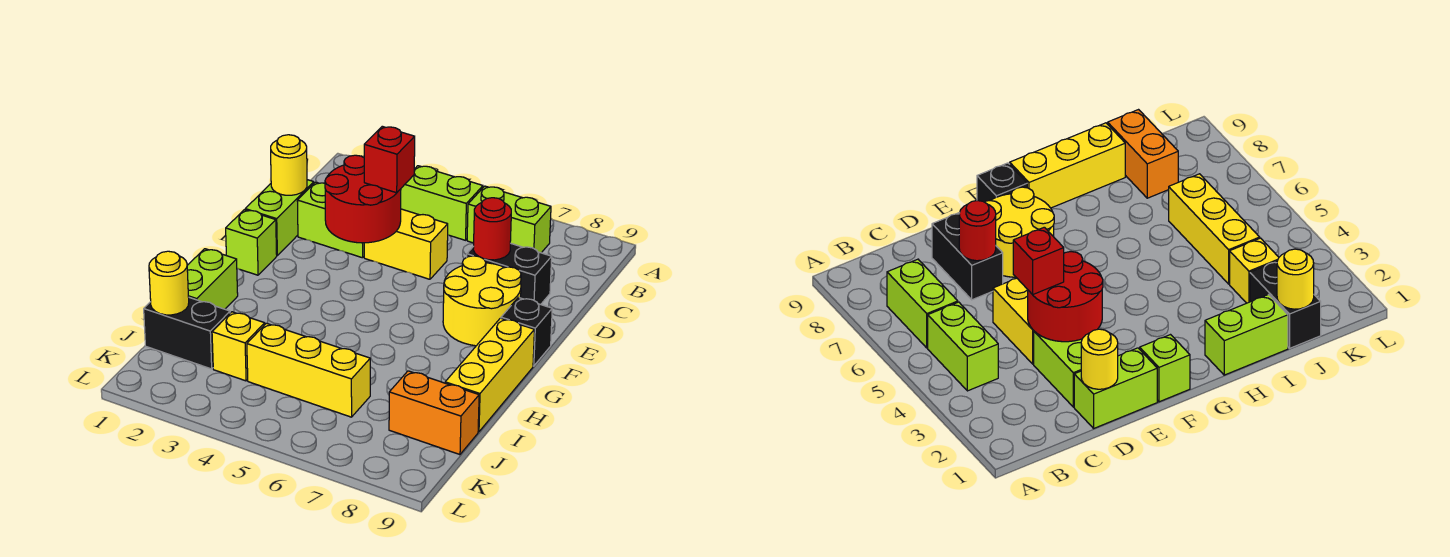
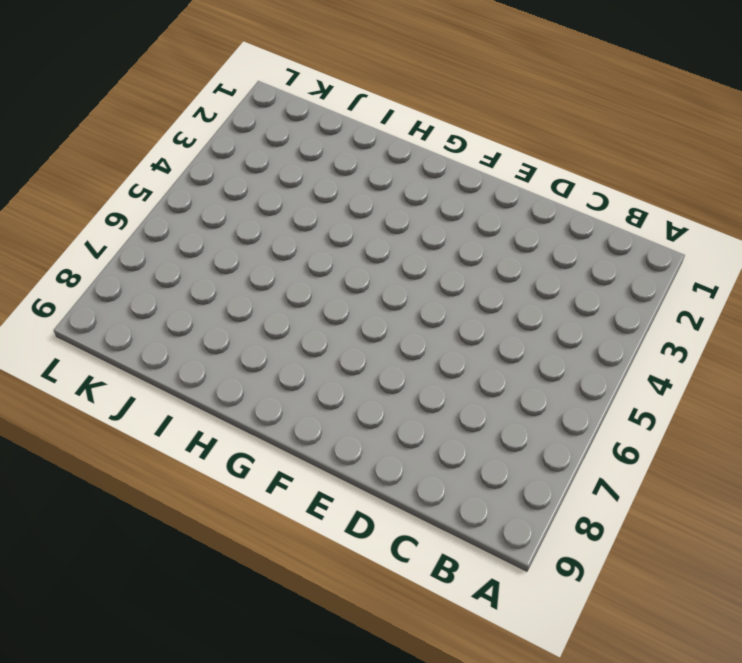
none -> lime brick B4:B5 level 1
none -> lime brick B6:B7 level 1
none -> lime brick D1:E1 level 1

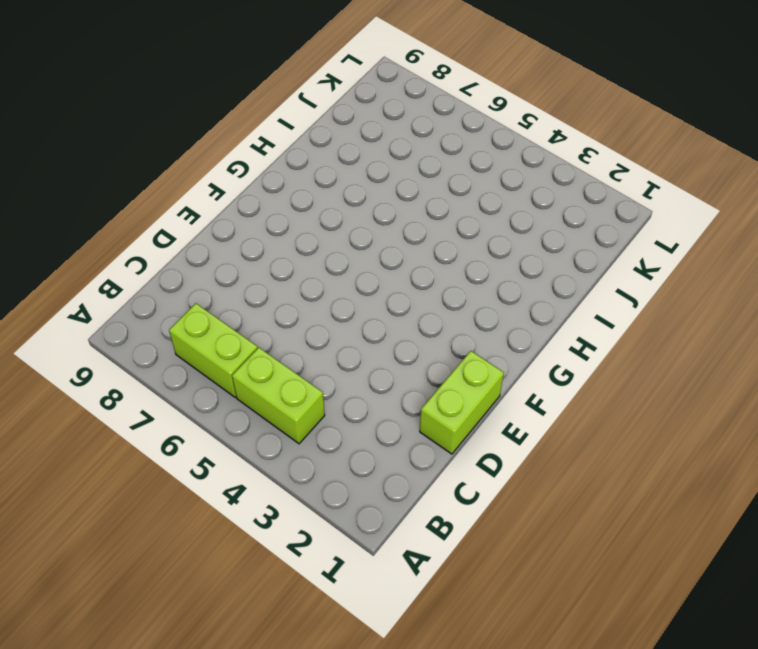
none -> lime brick D2:D3 level 1
none -> yellow brick D4:D5 level 1
none -> black brick D7:D8 level 1

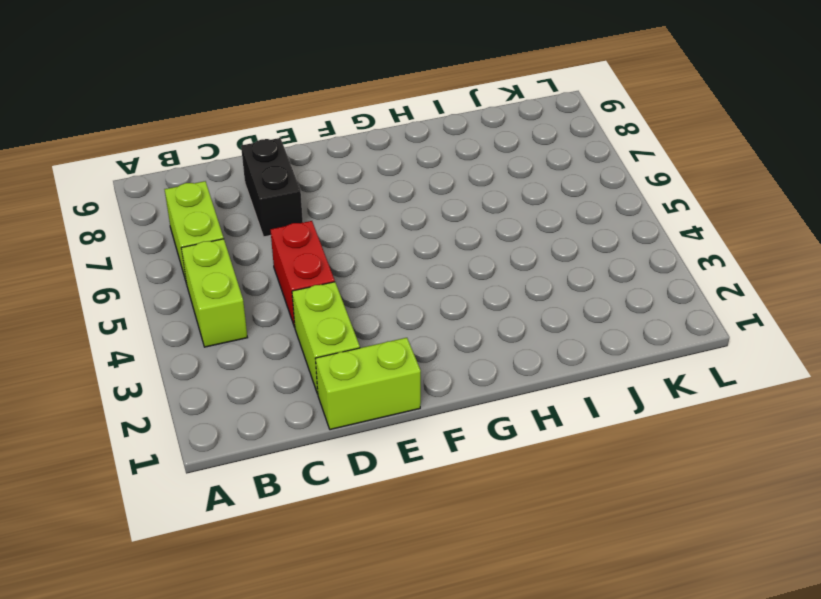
red brick D4:D5 level 1 -> yellow brick D4:D5 level 1
none -> yellow round brick E7:F8 level 1
none -> lime brick F1 level 1
none -> black brick F9 level 1

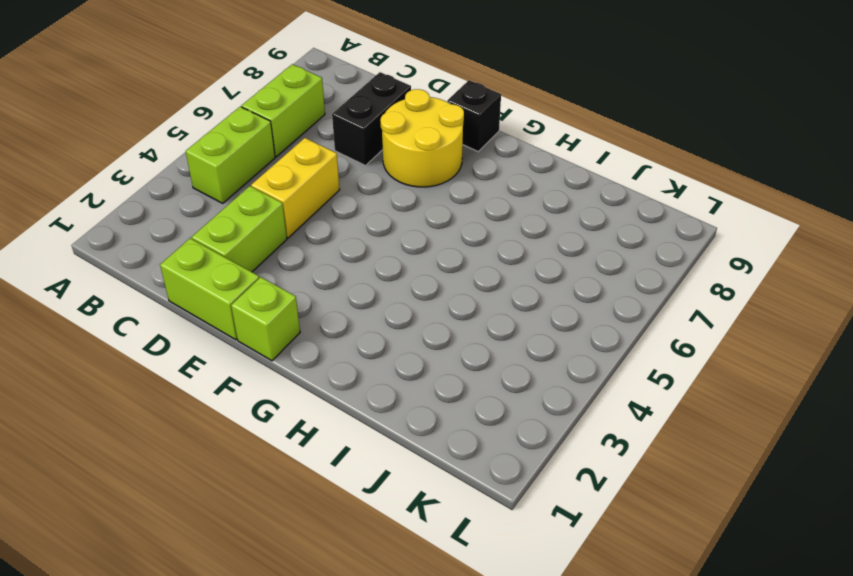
none -> yellow brick G9:I9 level 1
none -> lime brick H1:I1 level 1
none -> black brick J1:J2 level 1

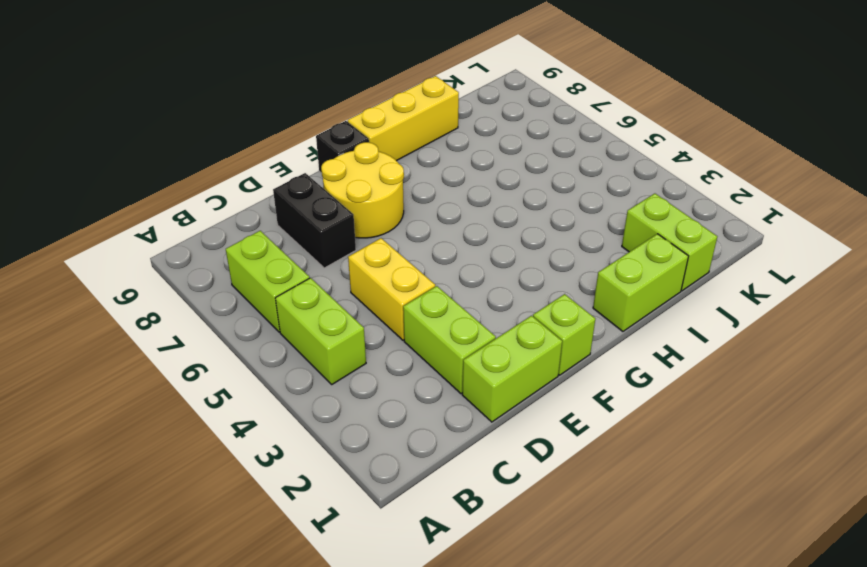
lime brick J1:J2 level 1 -> black brick J1:J2 level 1
none -> yellow brick J3 level 1
none -> yellow brick J4:J6 level 1
none -> orange brick J8:J9 level 1

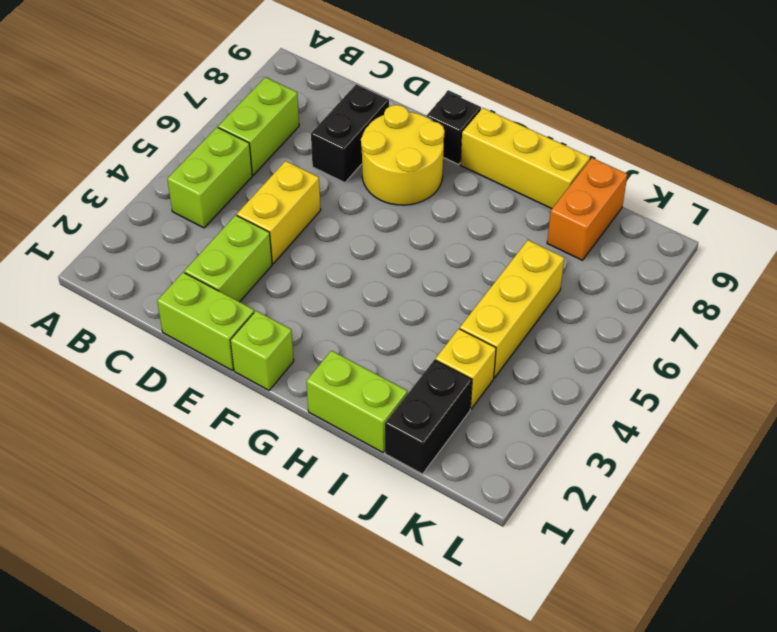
none -> yellow round brick D1 level 2
none -> red round brick D3:E4 level 2
none -> red round brick D7 level 2

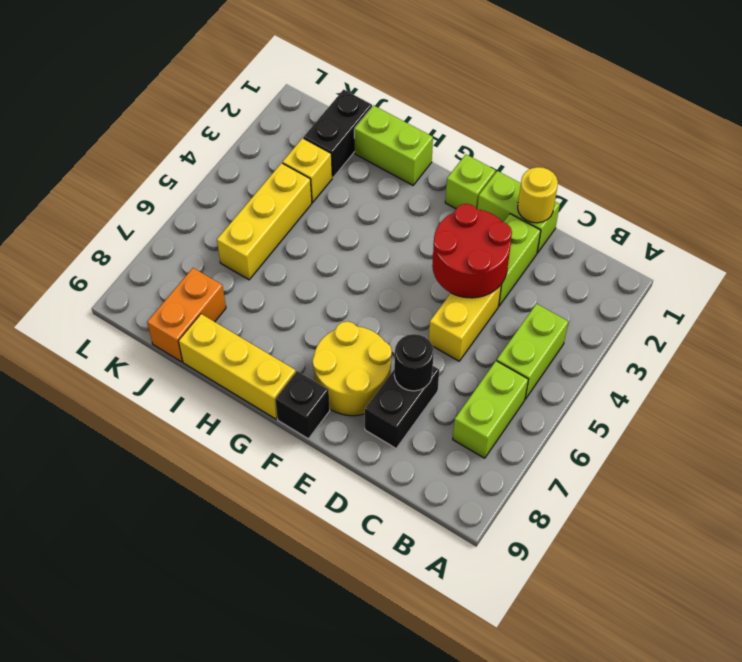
black round brick D7 level 2 -> red round brick D7 level 2
none -> yellow round brick J1 level 2
none -> red brick D4 level 3

